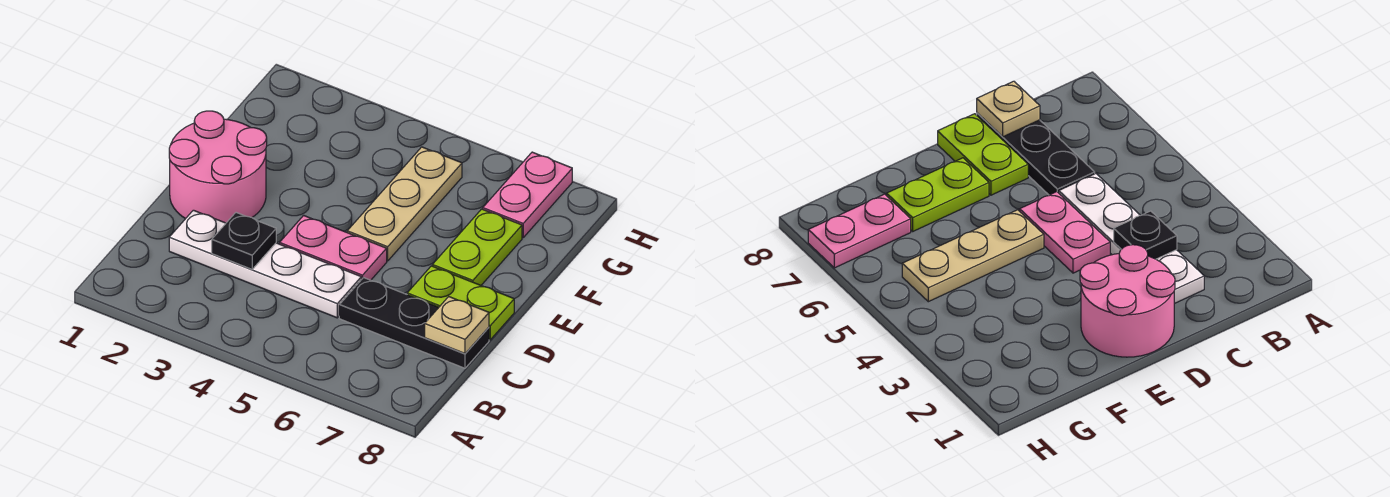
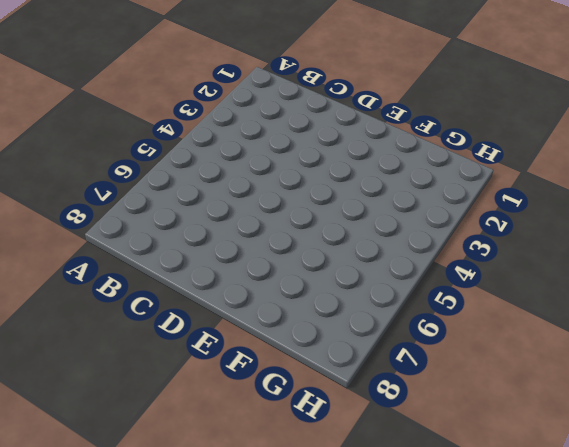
none -> white plate C2:C5 level 1
none -> black plate C6:C8 level 1

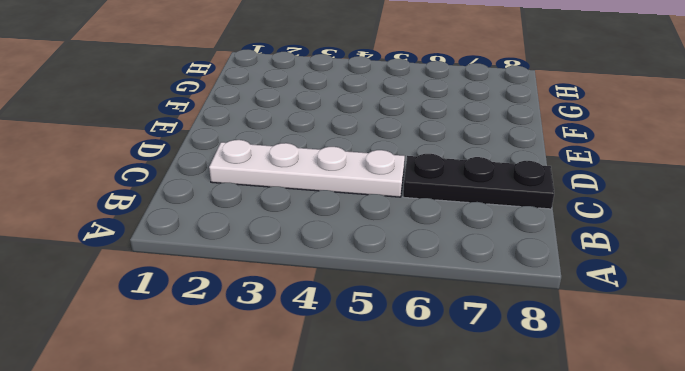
none -> pink round brick D1:E2 level 1
none -> pink plate D4:D5 level 1

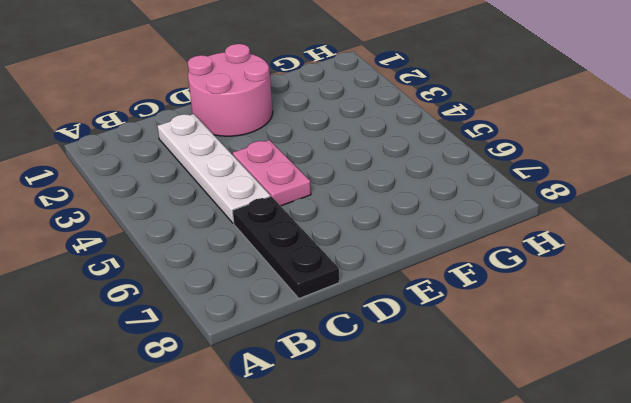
none -> lime plate D7:D8 level 1
none -> tan plate E5:G5 level 1

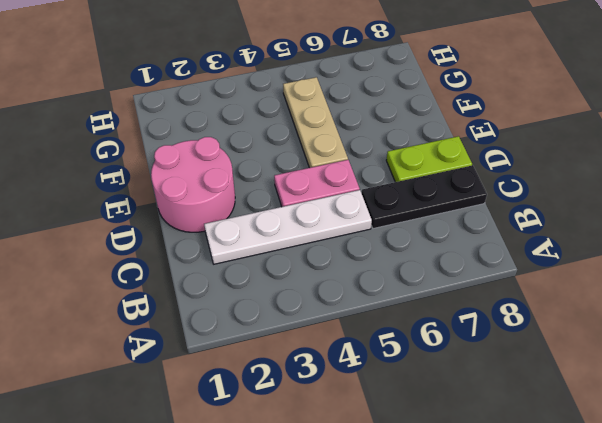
none -> lime plate E7:F7 level 1
none -> pink plate G7:H7 level 1

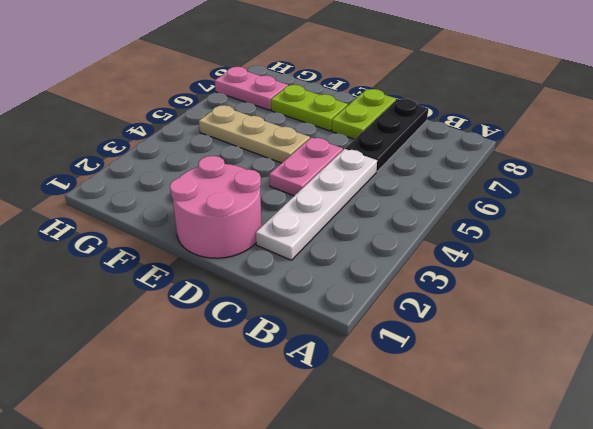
none -> black plate C3 level 2
none -> tan plate C8 level 2

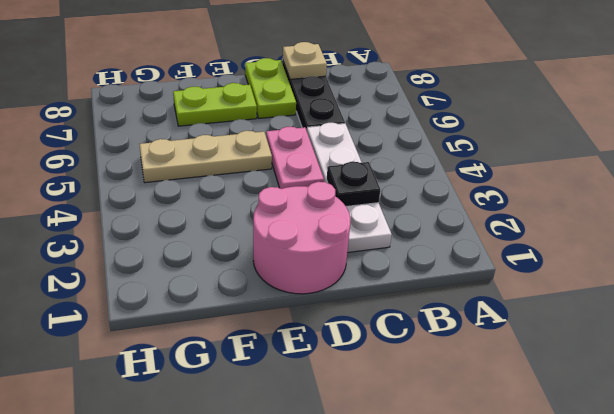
none -> pink plate G7:H7 level 1

